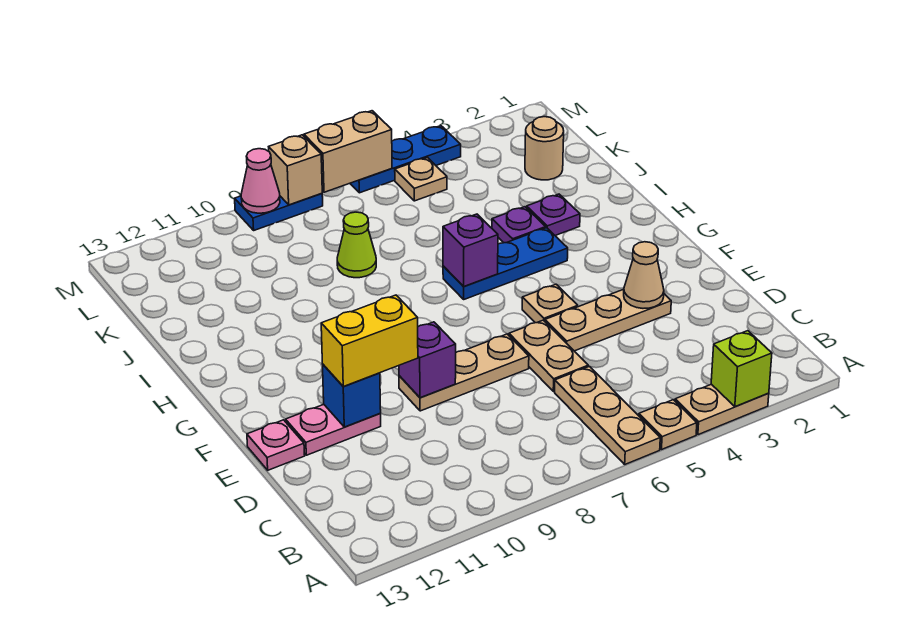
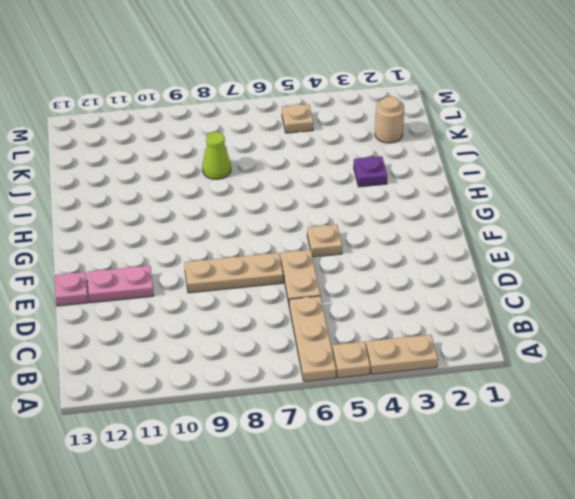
none -> tan plate E3:E5 level 1
none -> blue plate H4:H6 level 1
none -> purple plate I4 level 1

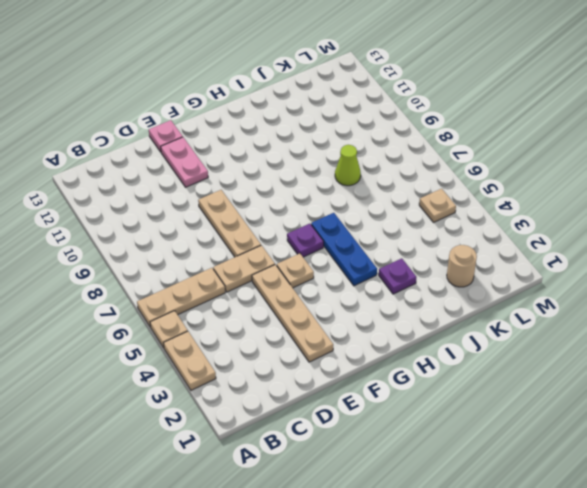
tan plate E2:E5 level 1 -> tan plate E3:E5 level 1
purple plate G6 level 1 -> purple plate I4 level 1
none -> blue plate M4:M6 level 1
none -> blue plate M8:M9 level 1
none -> lime brick A3 level 2

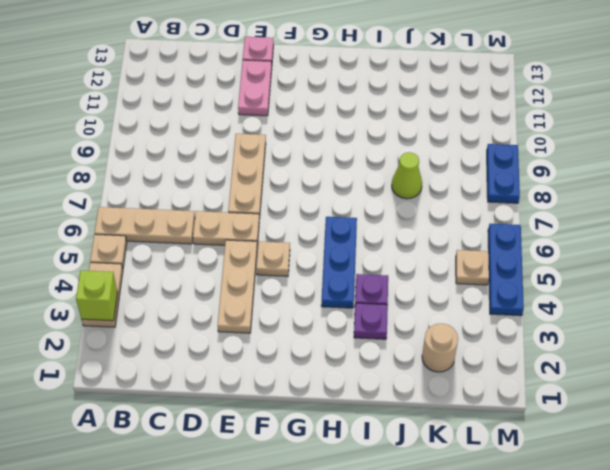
none -> tan cone E3 level 2
none -> purple brick E9 level 2
none -> blue brick E11 level 2

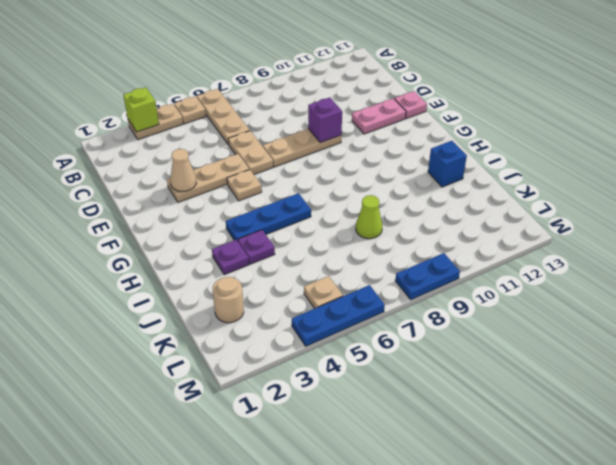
blue brick I12 level 1 -> blue brick E11 level 2
none -> purple brick H6 level 2
none -> tan brick M6:M7 level 2
none -> tan brick M8 level 2

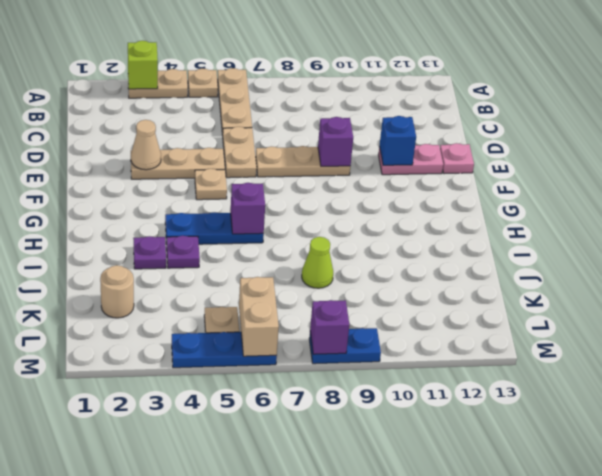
tan brick L6:M6 level 2 -> tan brick M6:M7 level 2
purple brick M8 level 2 -> tan brick M8 level 2
none -> pink cone M9 level 2
none -> yellow brick E10:E11 level 3

